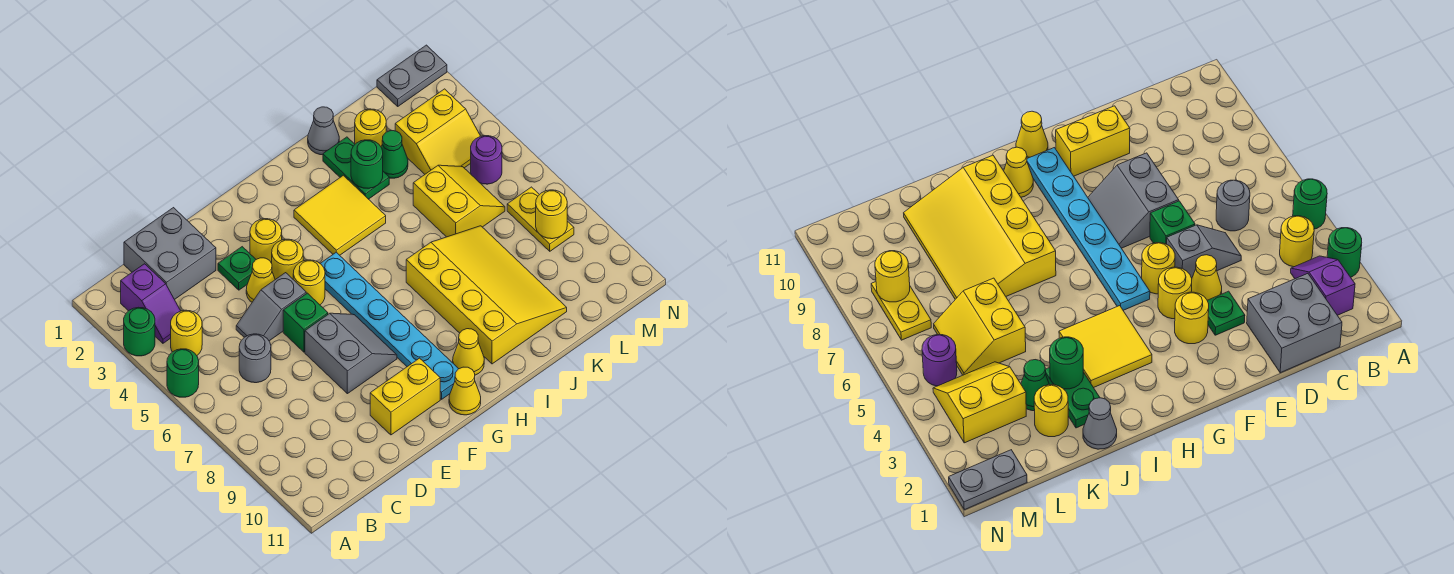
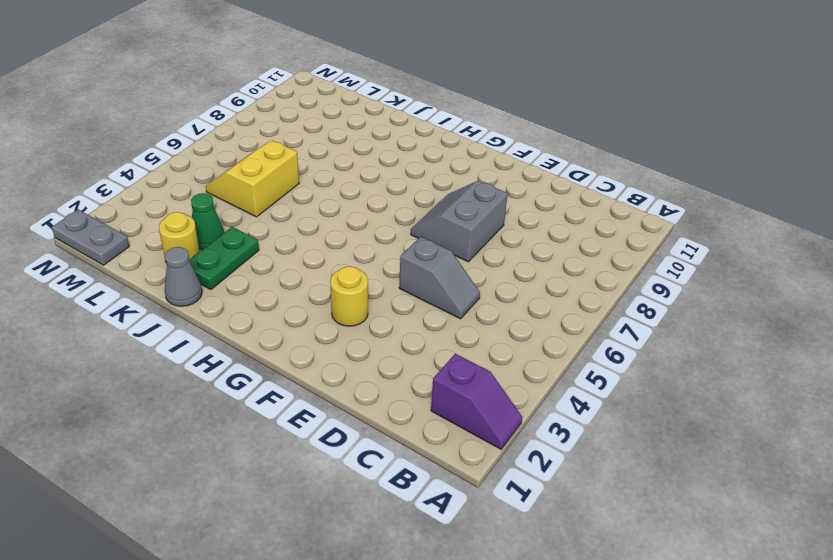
purple slope A2:B2 level 1 top B -> purple slope B2:B3 level 1 top 2
none -> green round brick A3 level 1
none -> green round brick A5 level 1
none -> yellow round brick B4 level 1
none -> grey brick C1:D2 level 1

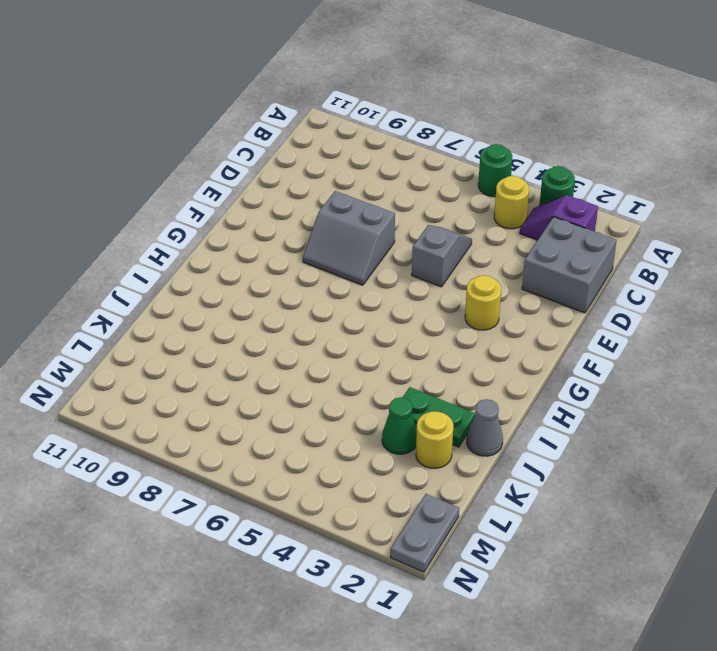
none -> grey round brick C6 level 1
none -> green plate E3 level 1
none -> yellow cone E4 level 1
none -> green brick E6 level 1

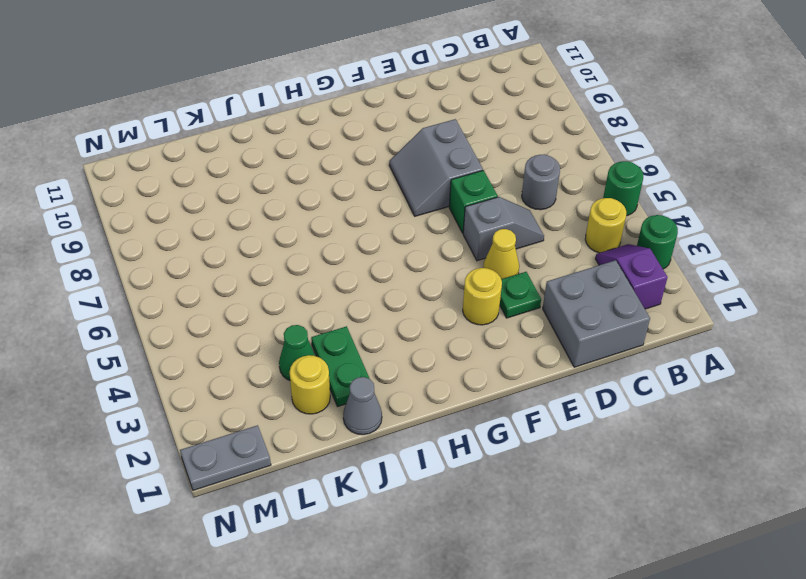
none -> yellow brick E10:F10 level 1
none -> yellow round brick F4 level 1
none -> yellow round brick F5 level 1
none -> cyan plate G5:G10 level 1

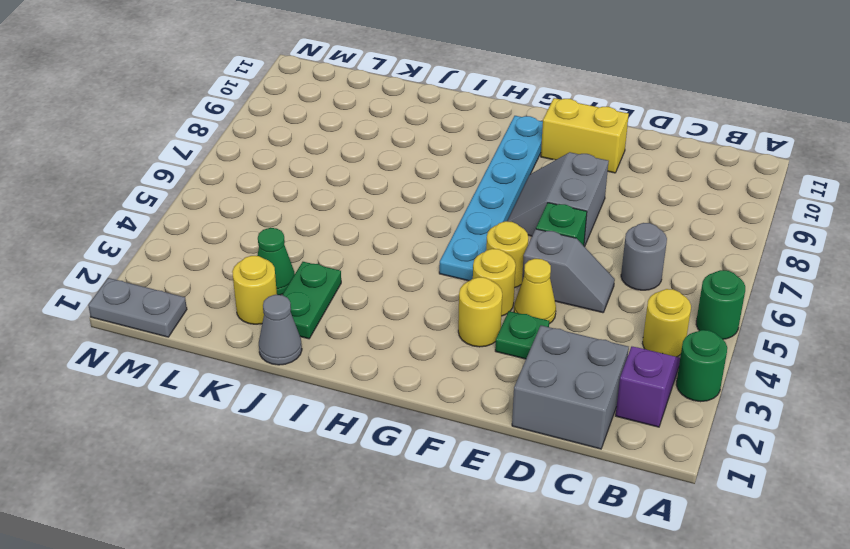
none -> yellow cone G11 level 1
none -> yellow tile H3:I4 level 1
none -> yellow cone H10 level 1
none -> yellow slope I7:K10 level 1 top I

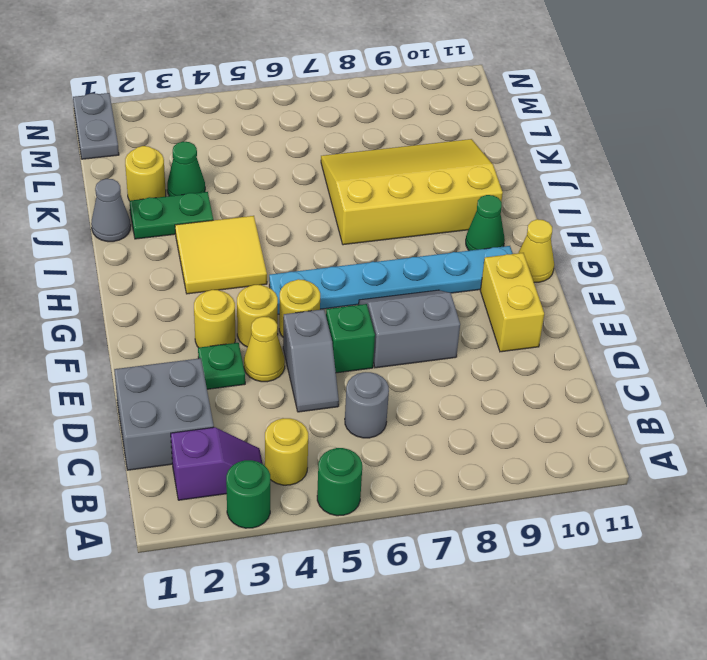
green cone H10 level 1 -> yellow cone H10 level 1
none -> yellow slope K5:L6 level 1 top K
none -> yellow slope L3:M4 level 1 top 3
none -> purple round brick M5 level 1
none -> yellow plate M7:M8 level 1

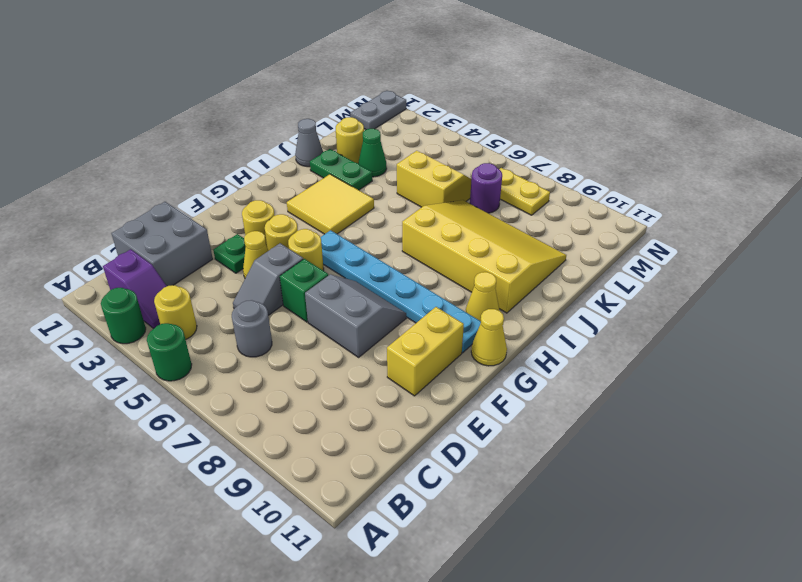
purple round brick L7 level 1 -> purple round brick M5 level 1
none -> yellow slope L3:M4 level 1 top 3
none -> green round brick J3 level 2
none -> yellow round brick M8 level 2

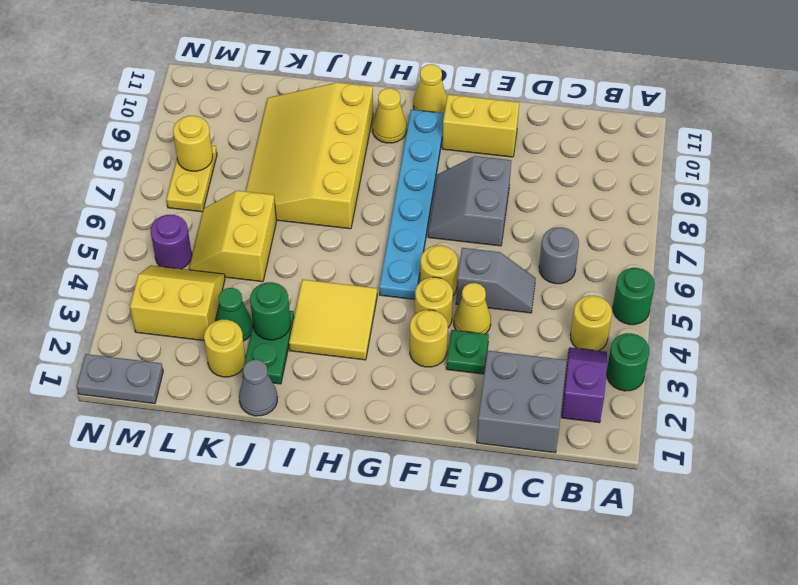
none -> green brick E6 level 1

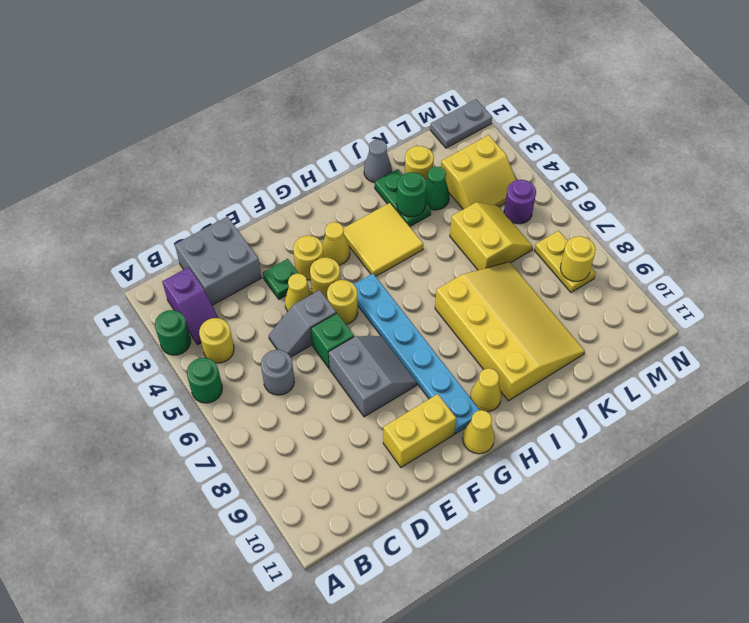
yellow cone G3 level 1 -> none

